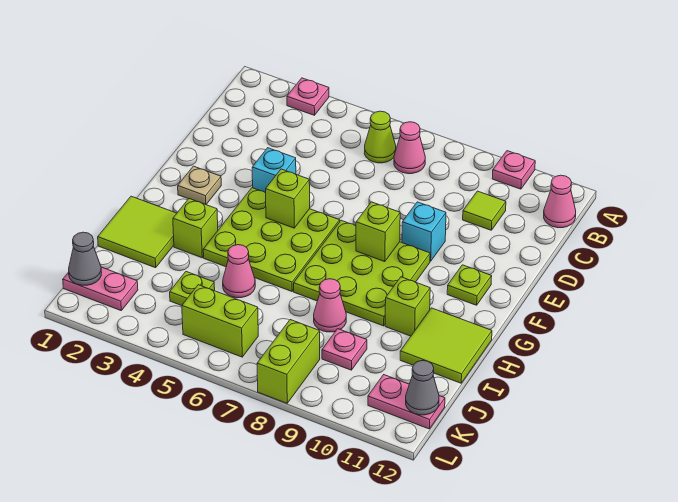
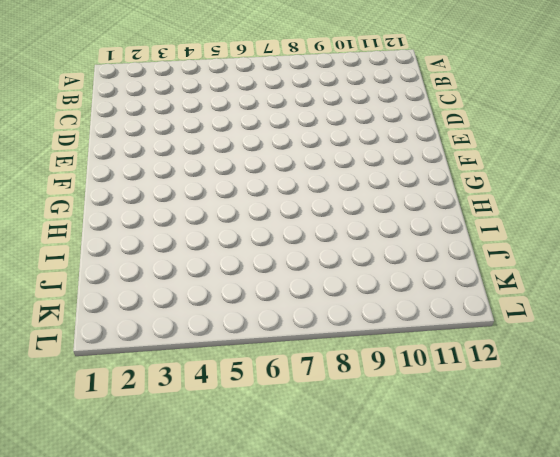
none -> pink plate A3 level 1
none -> pink plate A10 level 1
none -> lime cone B6 level 1

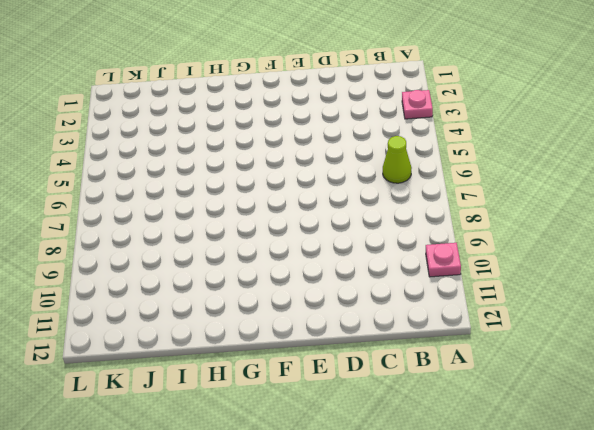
none -> pink cone B7 level 1
none -> pink cone B12 level 1
none -> lime tile C10 level 1

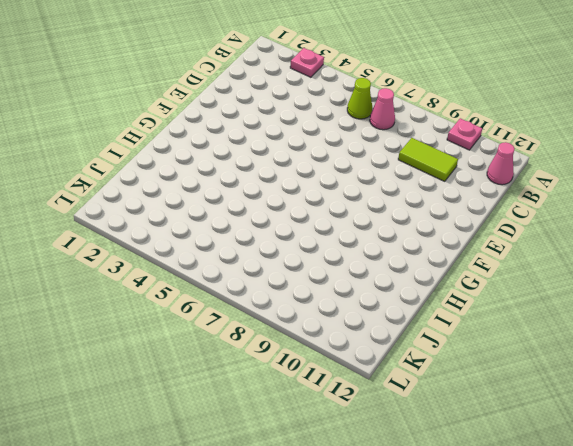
lime tile C9:C10 level 1 -> lime tile C10 level 1
none -> cyan brick E4 level 1
none -> cyan brick E9 level 1
none -> tan plate F2 level 1

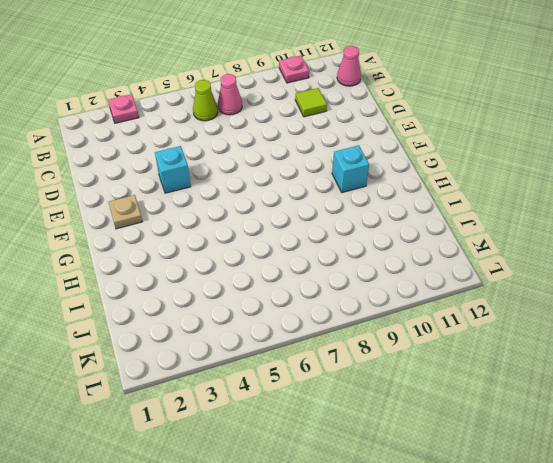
cyan brick G10 level 1 -> cyan brick E9 level 1
none -> lime plate F4:H6 level 1
none -> lime plate F7:H9 level 1
none -> lime plate F11 level 1

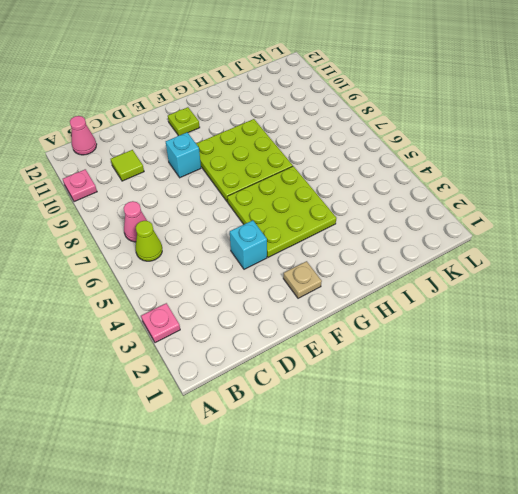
none -> lime tile H1:I2 level 1
none -> lime brick H3 level 1
none -> lime brick H10 level 1

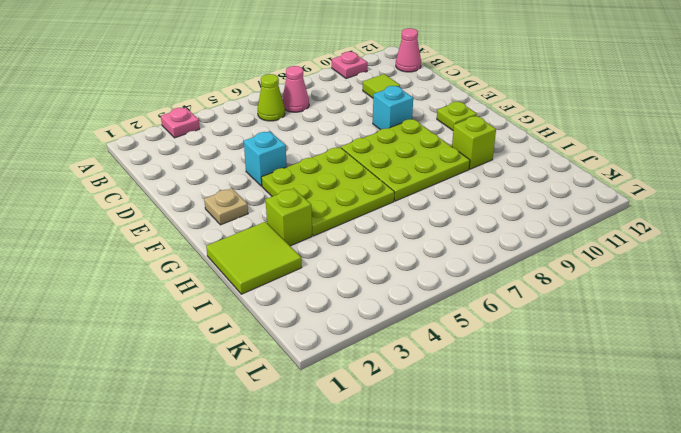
none -> lime tile H11:I12 level 1
none -> pink cone I5 level 1
none -> pink cone I8 level 1

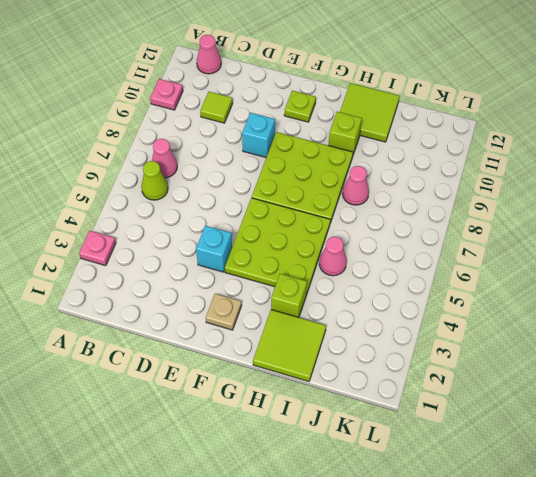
none -> lime plate J4 level 1
none -> pink plate J9 level 1
none -> pink plate K1:K2 level 1

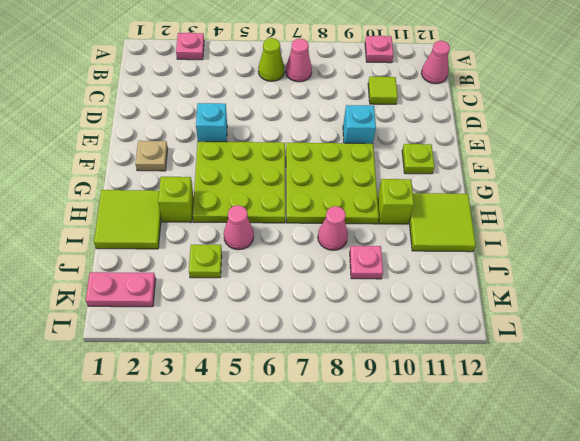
none -> lime brick K5:K6 level 1
none -> lime brick K8:L8 level 1
none -> pink plate K11:K12 level 1

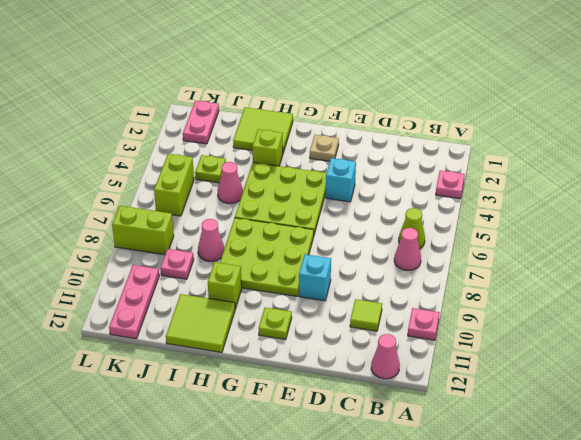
pink plate K10:K12 level 1 -> pink plate K11:K12 level 1
none -> lime brick F5 level 2
none -> lime brick F8 level 2
none -> grey cone K1 level 2

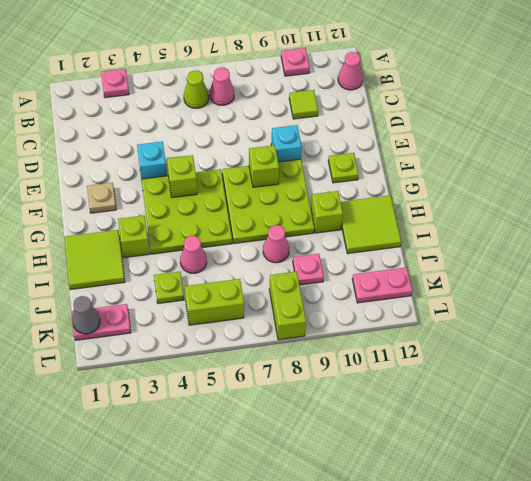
none -> grey cone K12 level 2

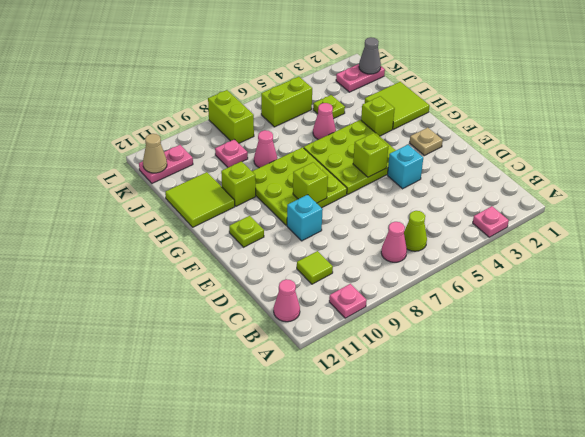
tan cone K12 level 2 -> grey cone K12 level 2

